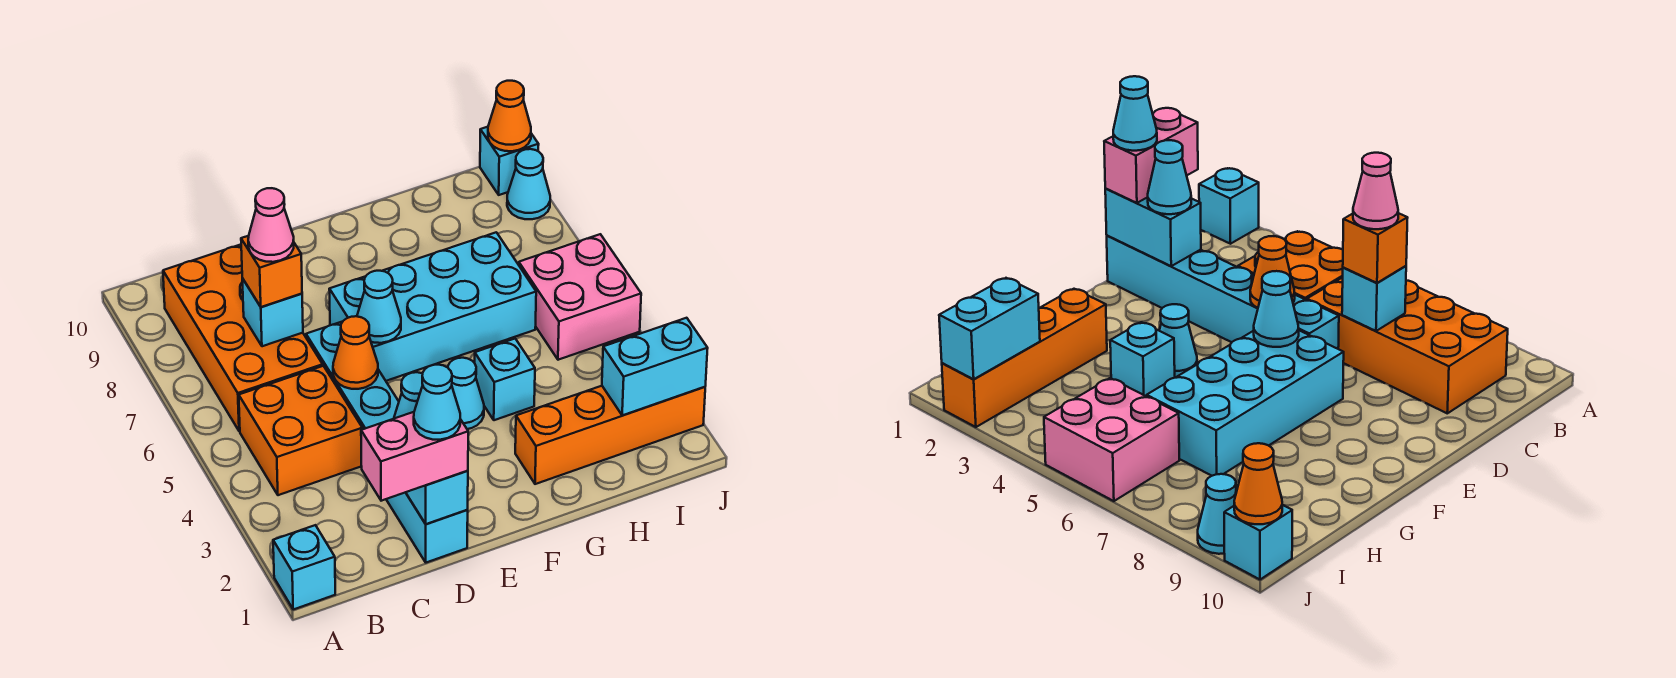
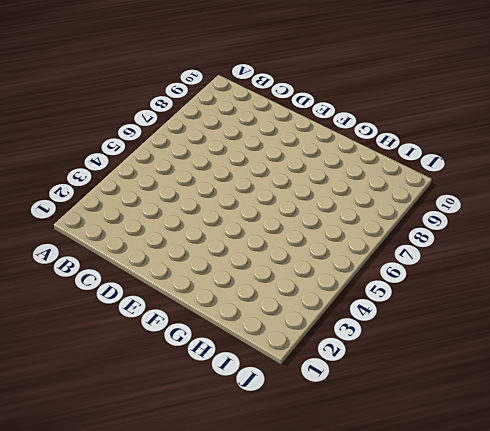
none -> cyan brick A1 level 1
none -> orange brick B4:C5 level 1
none -> orange brick B6:C9 level 1

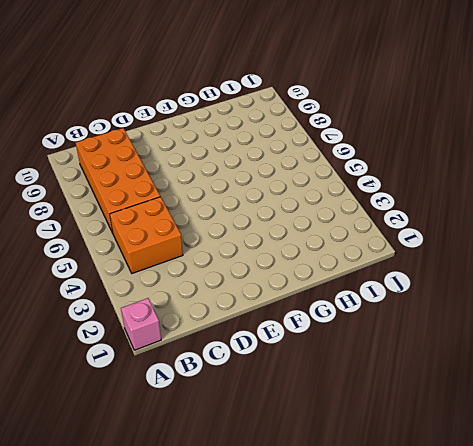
pink brick A1 level 1 -> cyan brick A1 level 1
none -> cyan brick D1:D6 level 1
none -> cyan brick E6:H7 level 1
none -> cyan cone F4 level 1

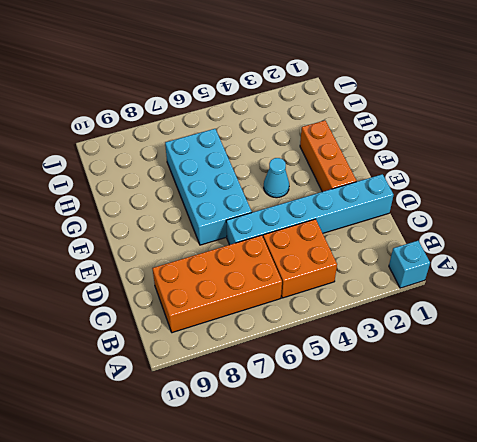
orange brick E2:G2 level 1 -> orange brick G2:J2 level 1
none -> cyan brick G4 level 1
none -> pink brick I5:J6 level 1
none -> cyan cone J9 level 1

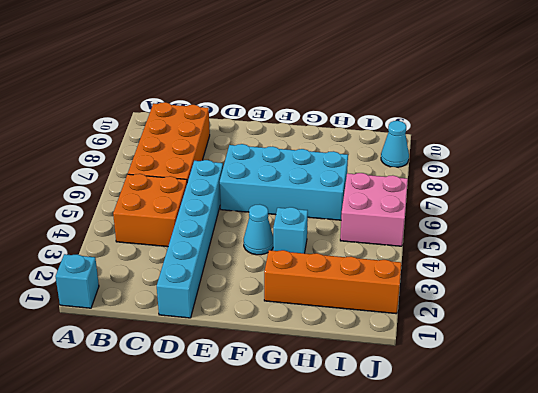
none -> cyan brick J10 level 1
none -> cyan brick C7 level 2
none -> cyan brick D1:D2 level 2

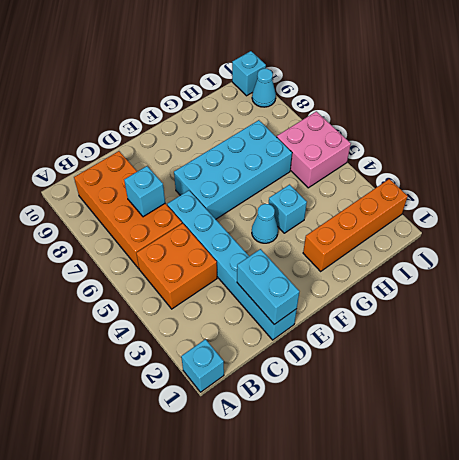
none -> orange cone D5 level 2
none -> cyan cone E6 level 2
none -> cyan brick I2:J2 level 2

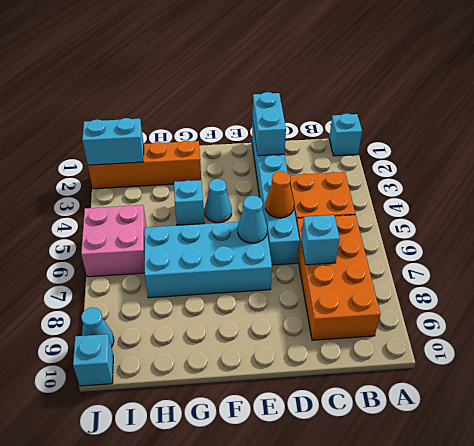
none -> orange cone J10 level 2
none -> pink brick C1:D1 level 3
none -> orange brick C7 level 3

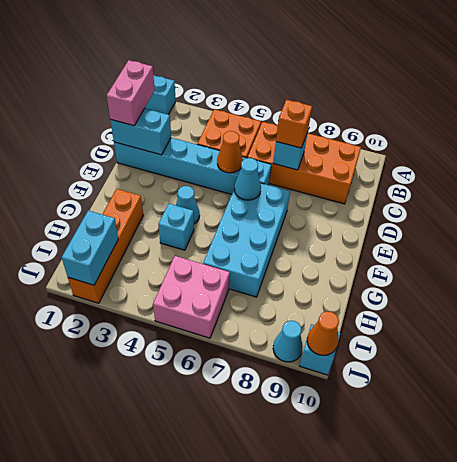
none -> cyan cone D2 level 3
none -> pink cone C7 level 4
none -> cyan cone D1 level 4

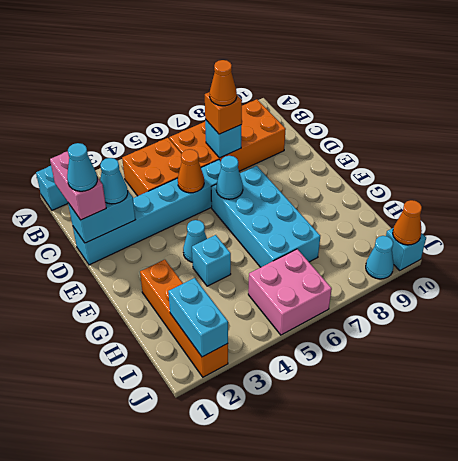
orange cone C7 level 4 -> pink cone C7 level 4

